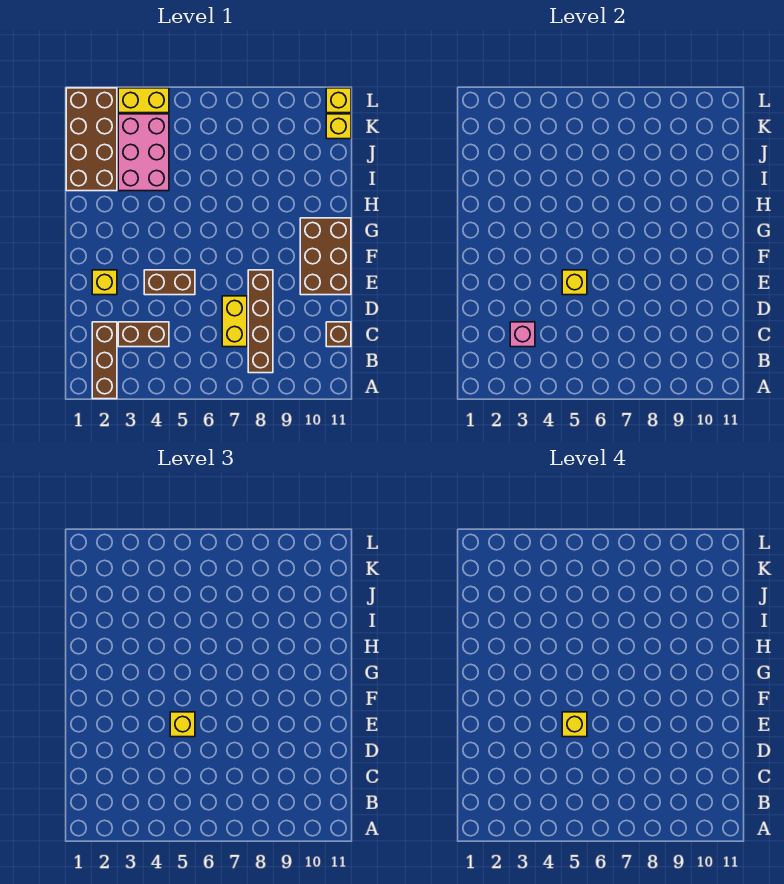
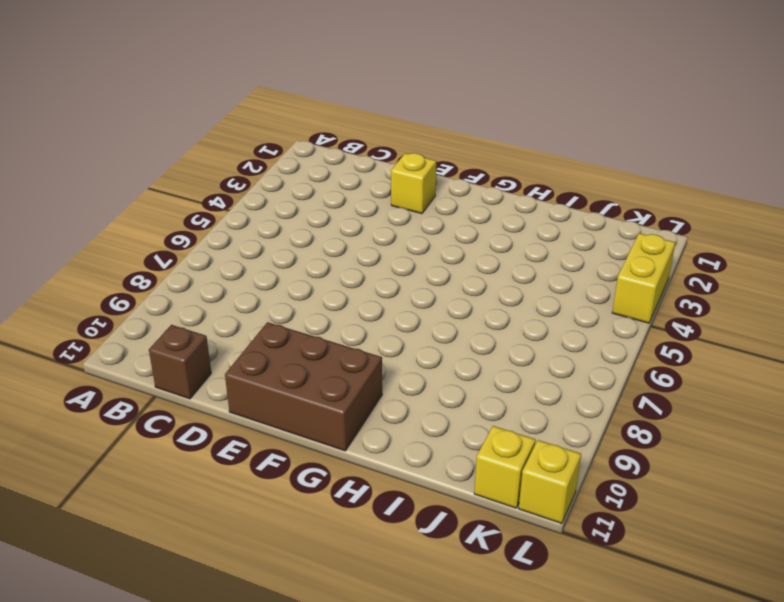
none -> brown brick A2:C2 level 1
none -> brown brick B8:E8 level 1
none -> brown brick C3:C4 level 1

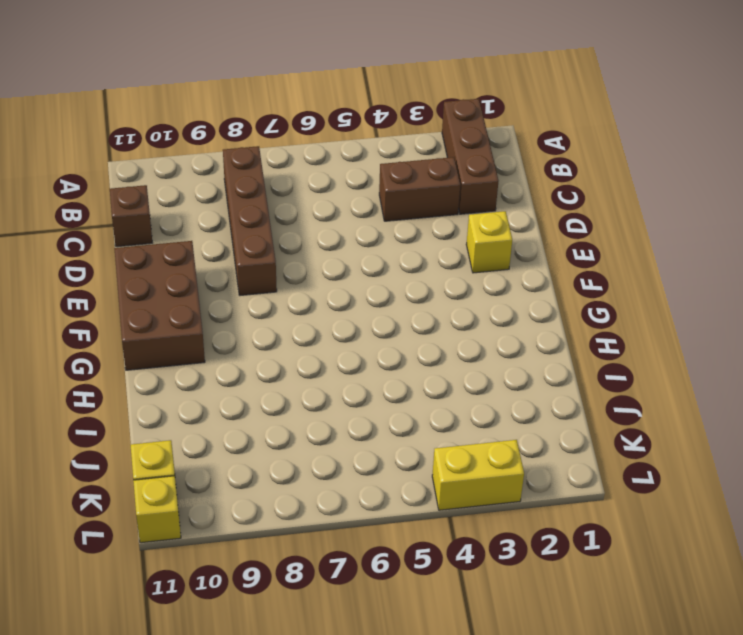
none -> yellow brick C7:D7 level 1
none -> brown brick E4:E5 level 1
none -> brown brick I1:L2 level 1

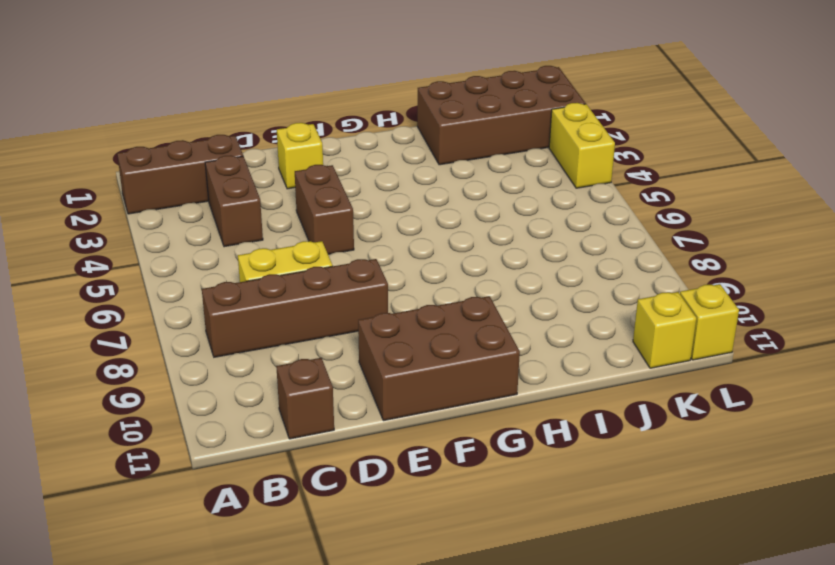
none -> pink brick I3:K4 level 1
none -> pink brick C3 level 2
none -> yellow brick E5 level 2

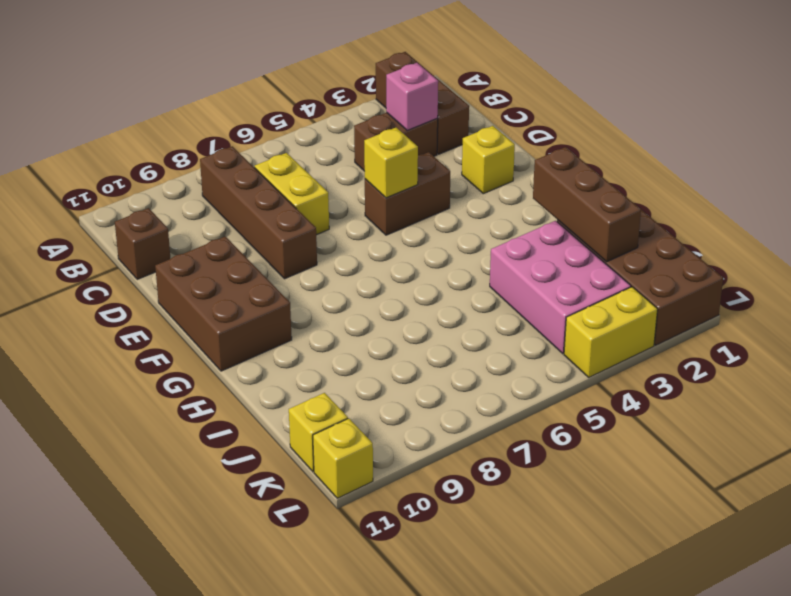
brown brick H2:J2 level 2 -> none
none -> yellow brick E5 level 3
none -> yellow brick E5 level 4

